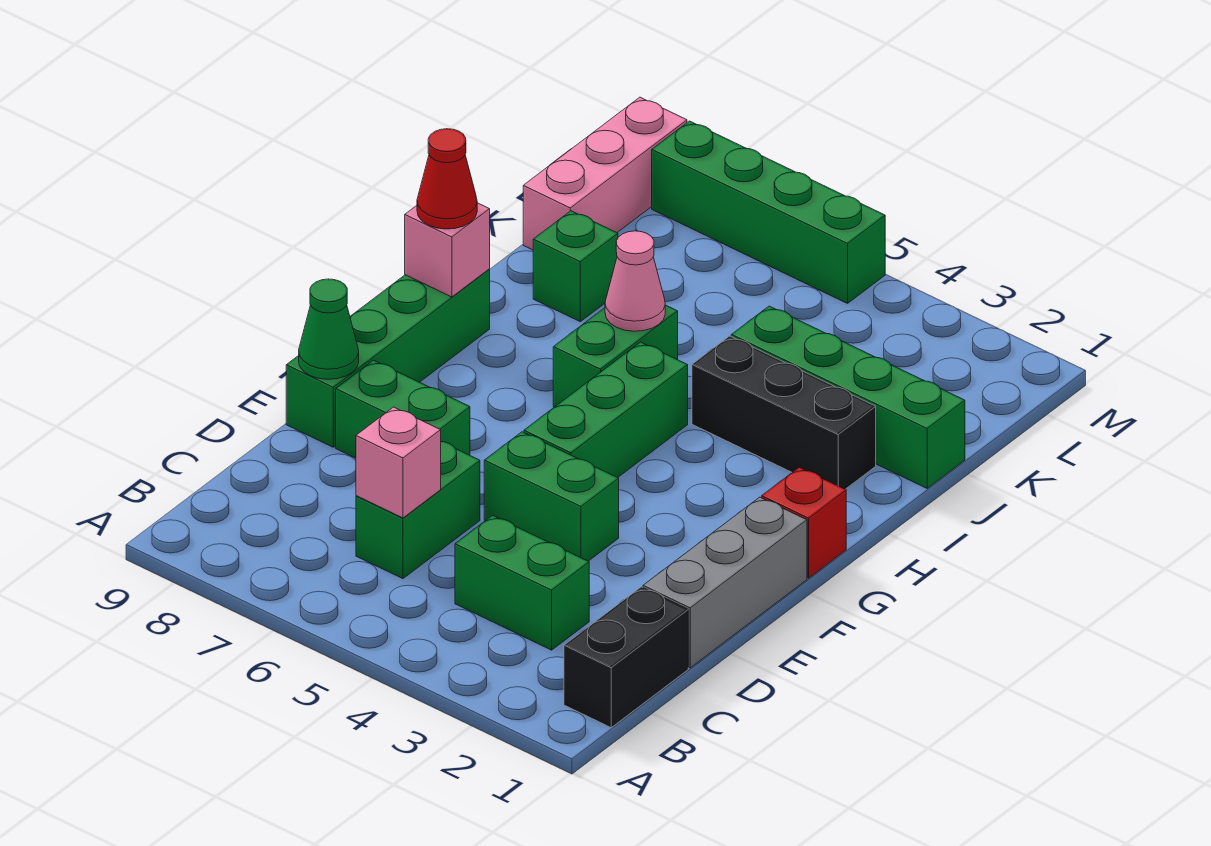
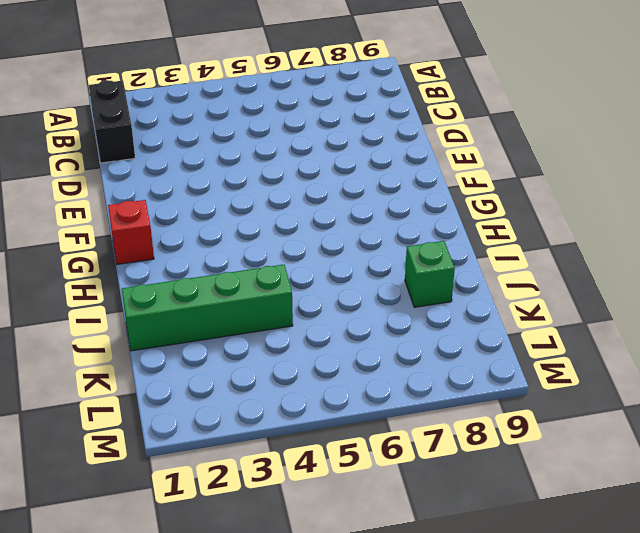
none -> green brick C3:C4 level 1
none -> green brick C6:D6 level 1
none -> grey brick D1:F1 level 1

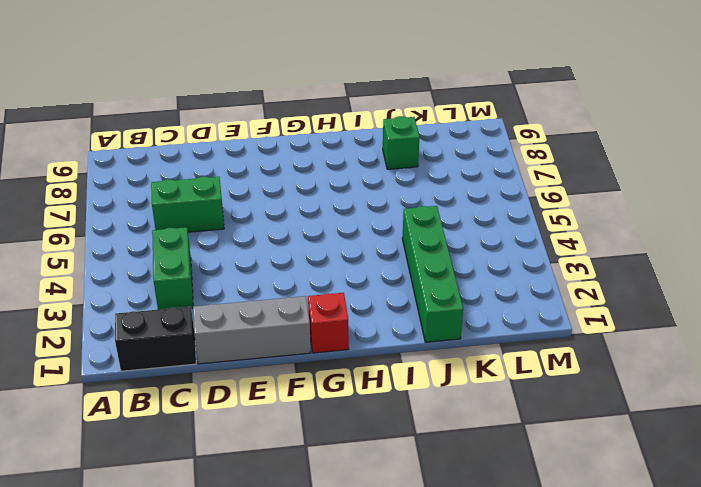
none -> green brick E4:E5 level 1
none -> green brick E7:E8 level 1
none -> green brick E9:H9 level 1

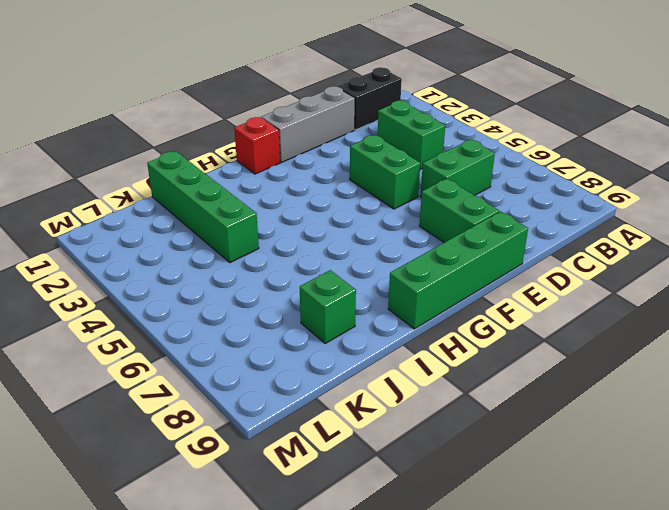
none -> green brick F5:H5 level 1
none -> green brick H6:I6 level 1
none -> black brick I2:I4 level 1

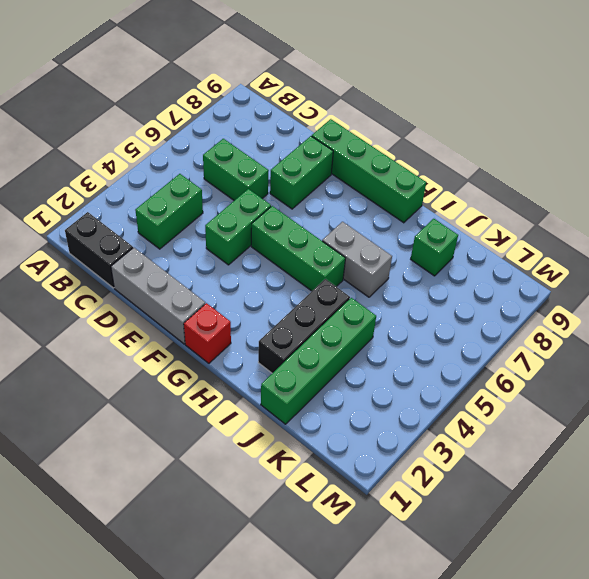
grey brick H6:I6 level 1 -> green brick H6:I6 level 1
none -> pink brick K9:M9 level 1
none -> green brick M5:M8 level 1
none -> pink brick C6 level 2

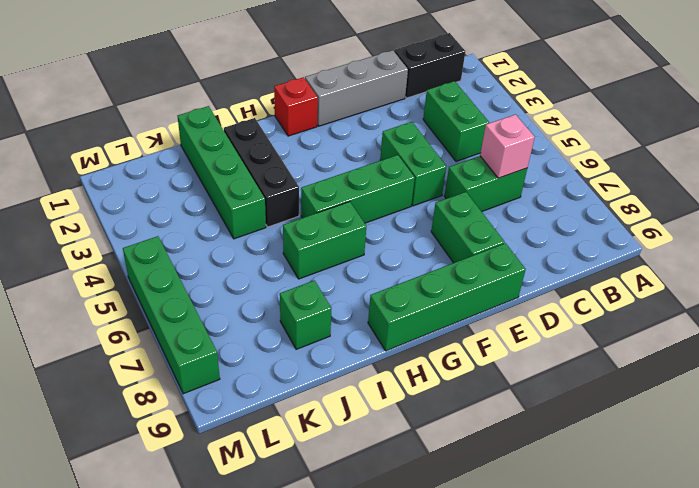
none -> pink brick K9:M9 level 1
none -> green cone E9 level 2
none -> pink brick H9 level 2

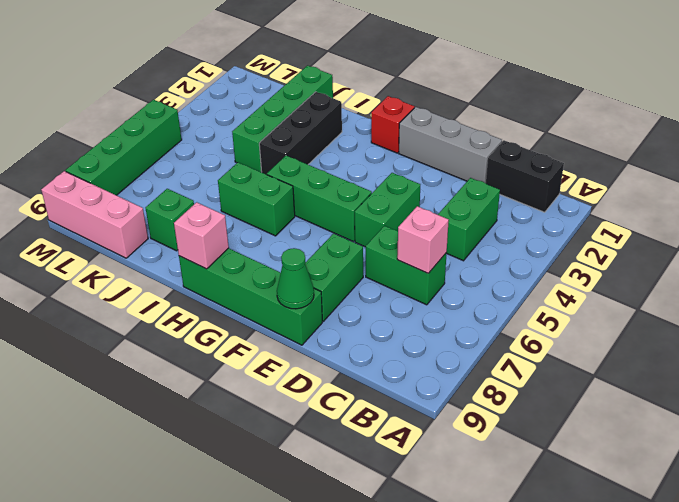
none -> pink cone I6 level 2
none -> red cone H9 level 3

